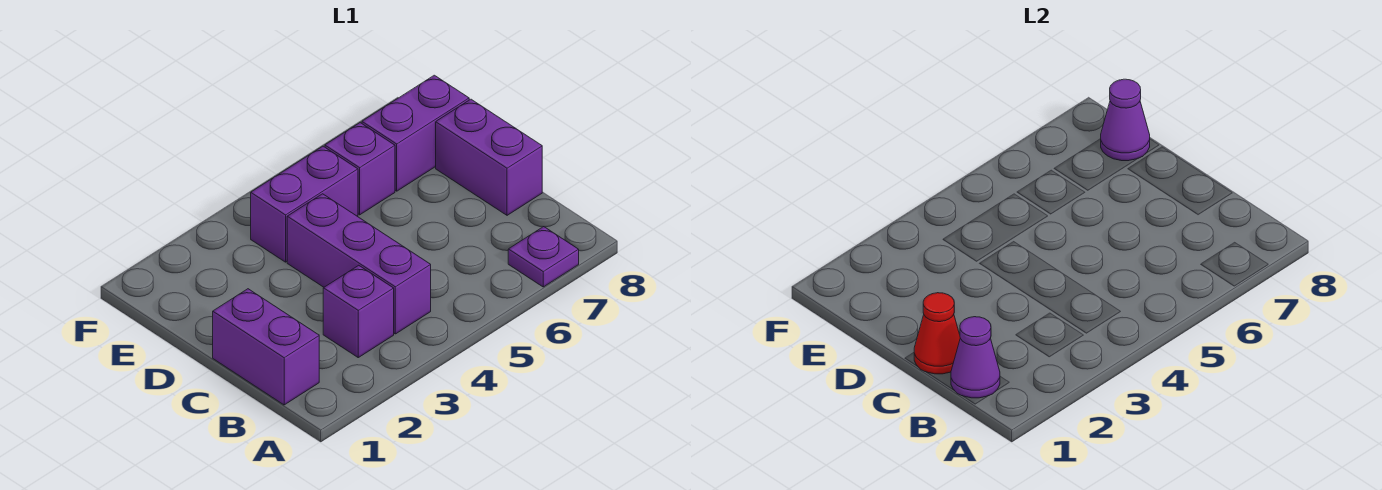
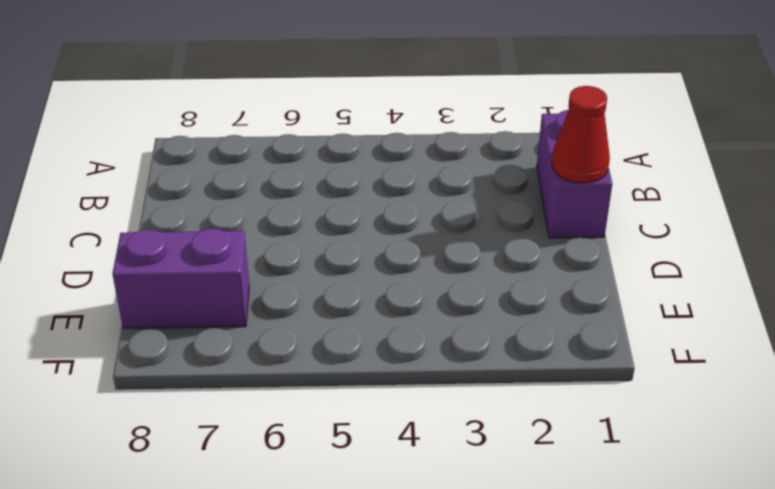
none -> purple plate A7 level 1
none -> purple brick B3 level 1

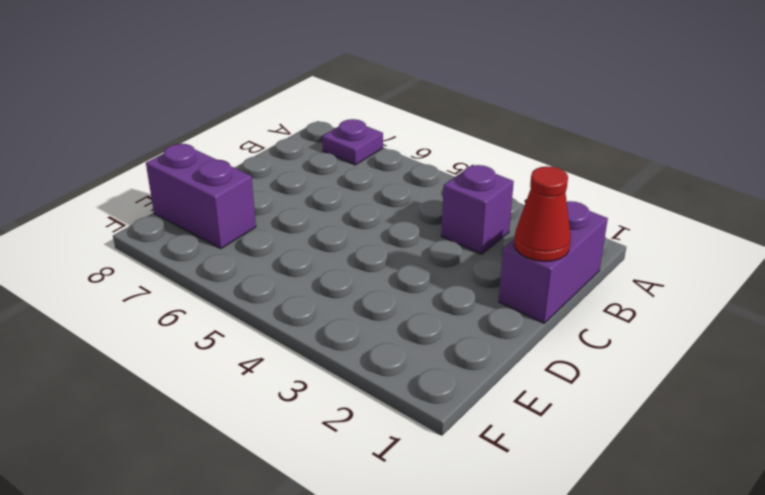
none -> purple brick B4:D4 level 1
none -> purple brick C8:D8 level 1

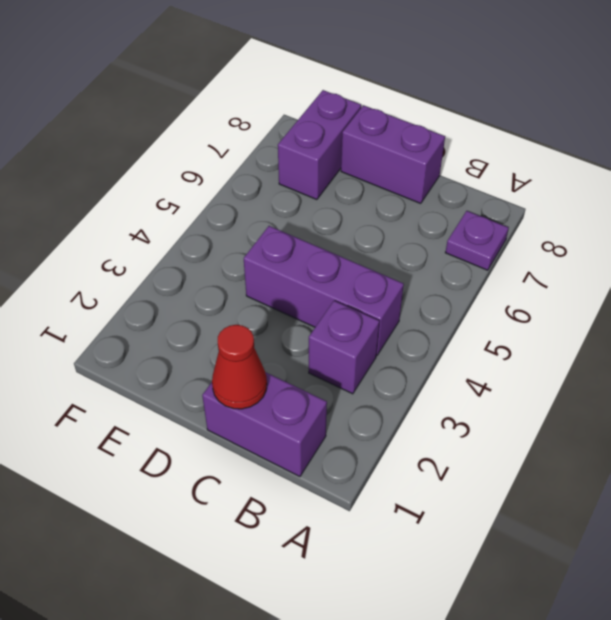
none -> purple brick E4:E5 level 1
none -> purple brick E6 level 1

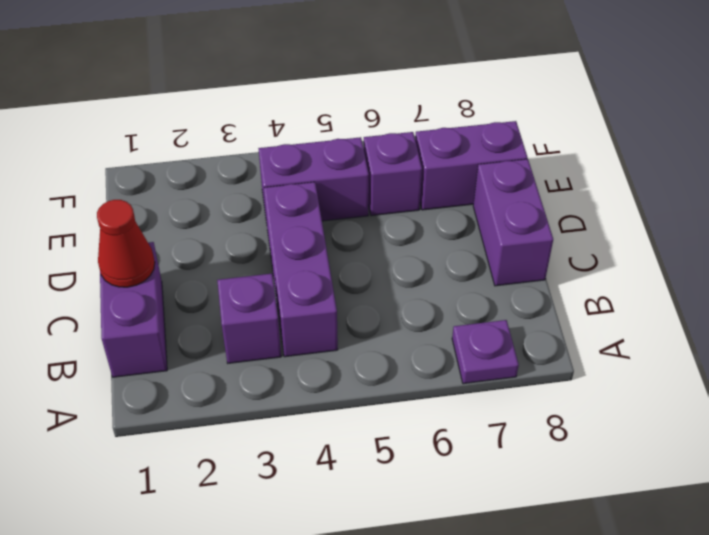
none -> purple cone B1 level 2
none -> purple cone E8 level 2

